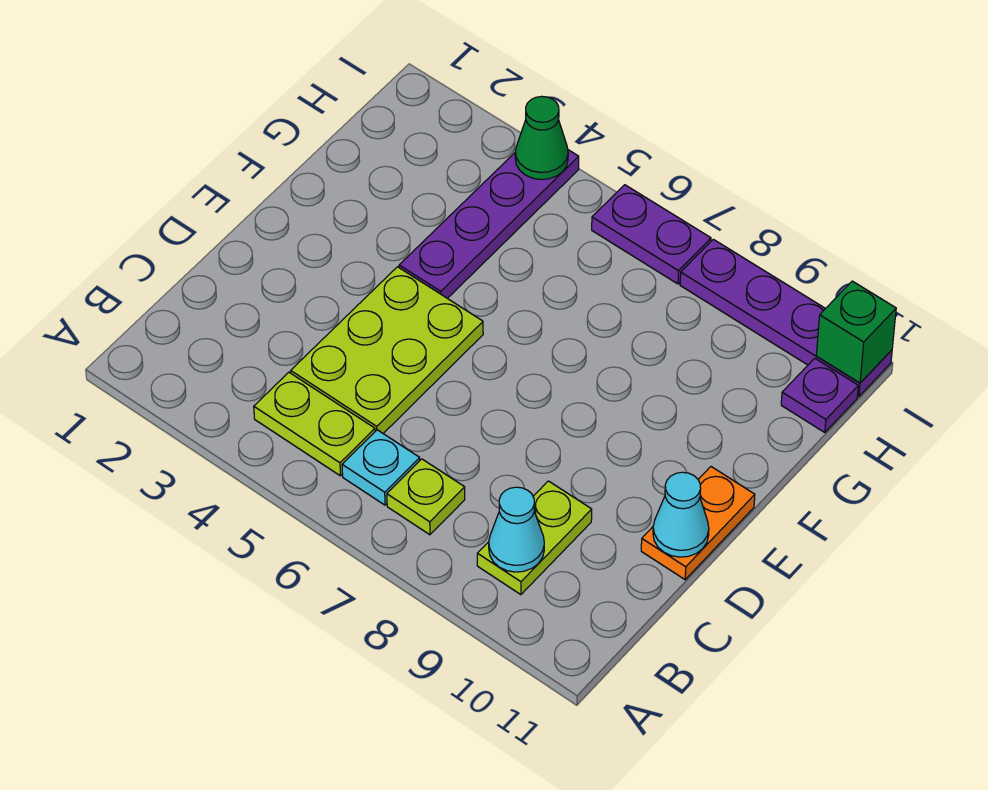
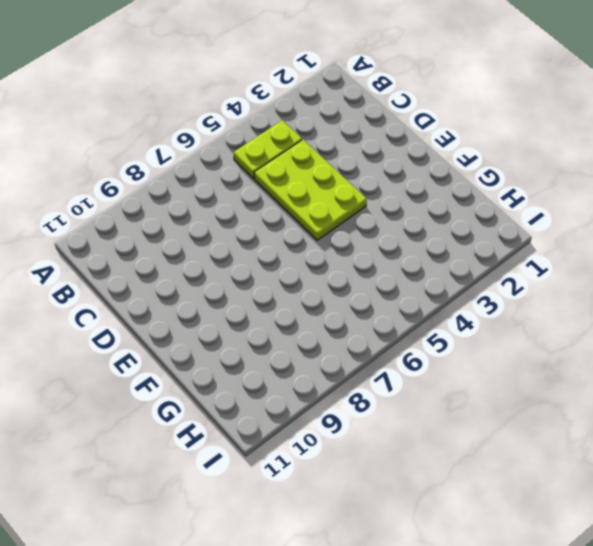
none -> cyan plate B6 level 1
none -> lime plate B7 level 1
none -> lime plate B9:C9 level 1

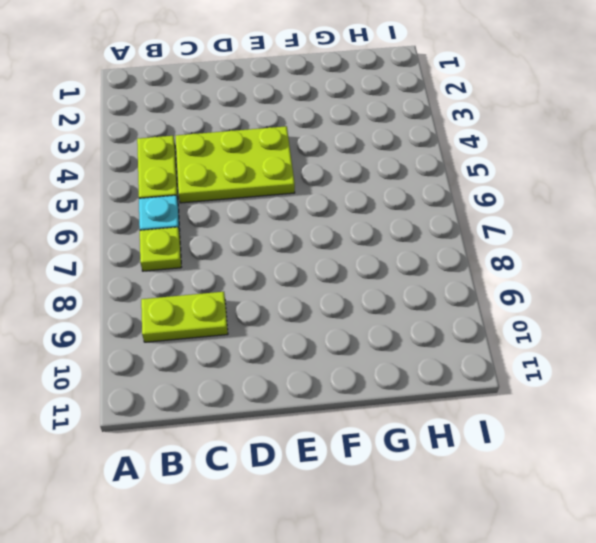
none -> orange plate D11:E11 level 1
none -> purple plate F4:I4 level 1
none -> purple plate H11 level 1

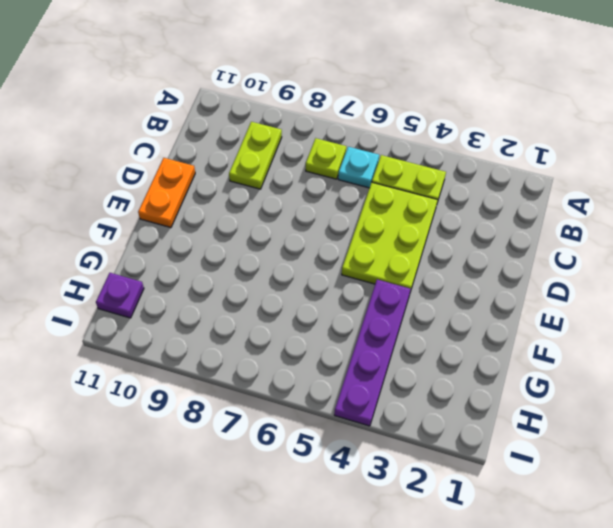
none -> purple plate I6:I7 level 1
none -> purple plate I8:I11 level 1
none -> cyan cone B9 level 2

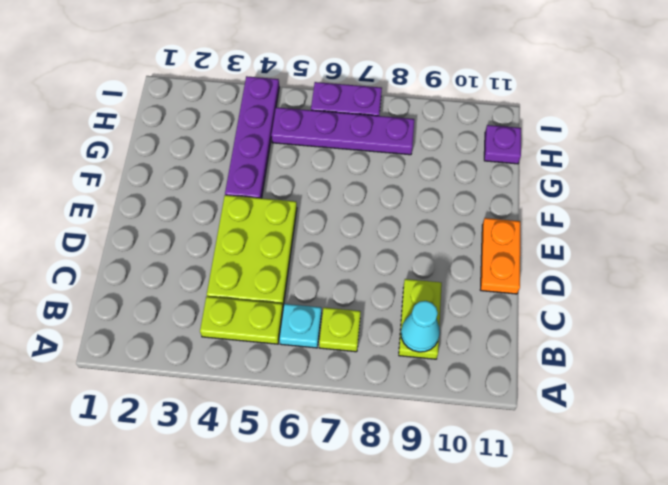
purple plate H5:H8 level 1 -> purple plate I8:I11 level 1
none -> cyan cone D11 level 2
none -> green cone I4 level 2
none -> green brick I11 level 2

